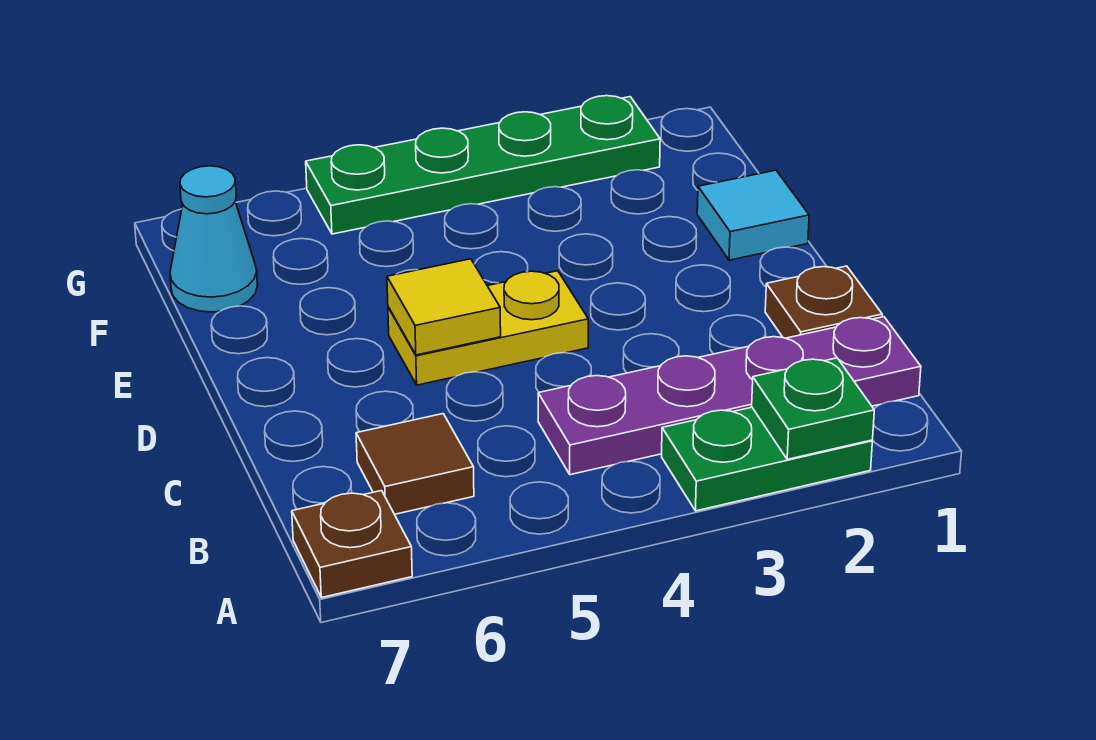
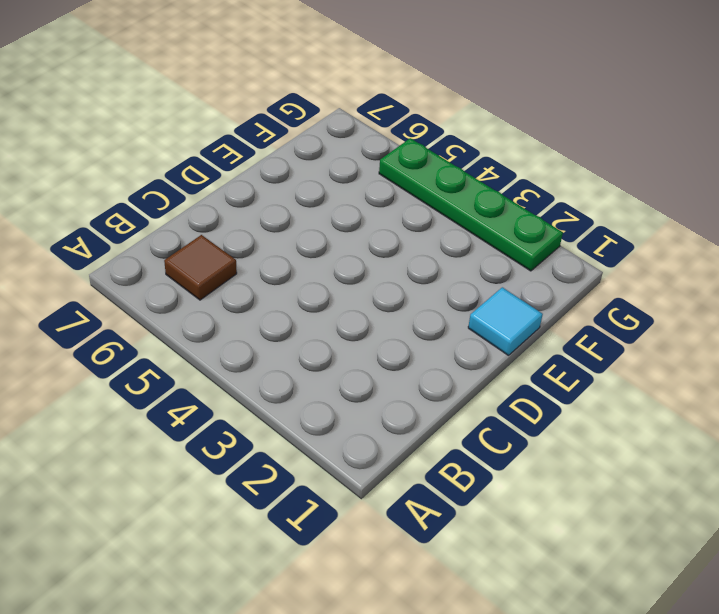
none -> green plate A2:A3 level 1
none -> brown plate A7 level 1

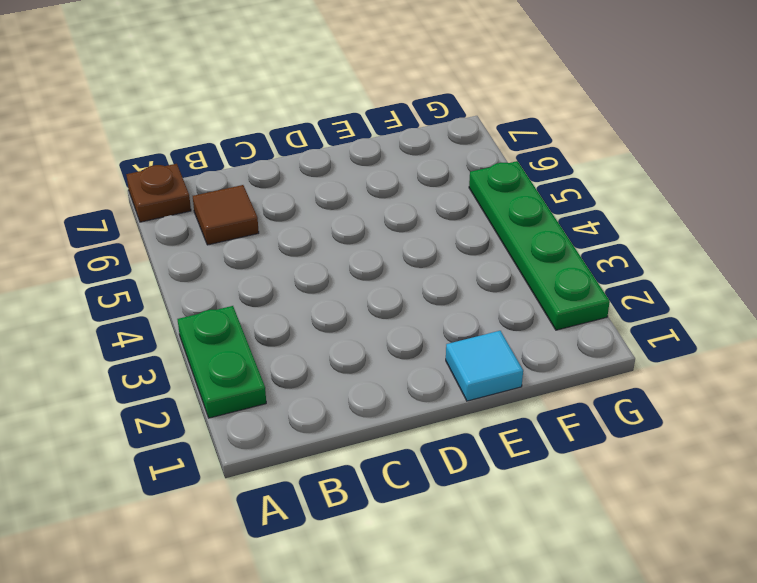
none -> purple plate B1:B4 level 1
none -> brown plate C1 level 1

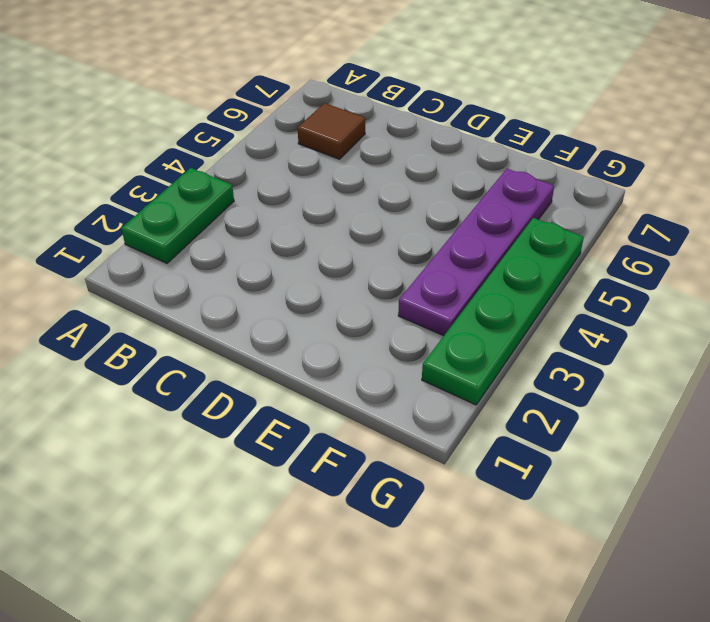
purple plate F3:F6 level 1 -> purple plate B1:B4 level 1
none -> brown plate A7 level 1
none -> brown plate C1 level 1

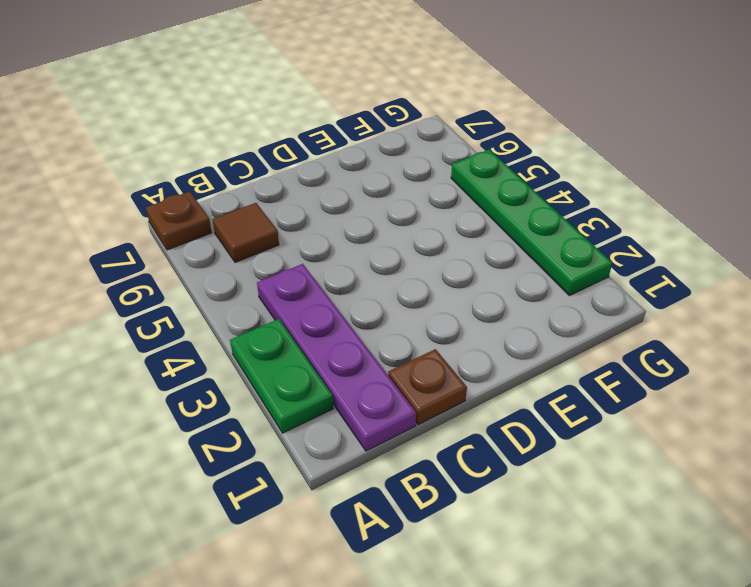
none -> yellow plate D4:D5 level 1
none -> cyan tile E1 level 1

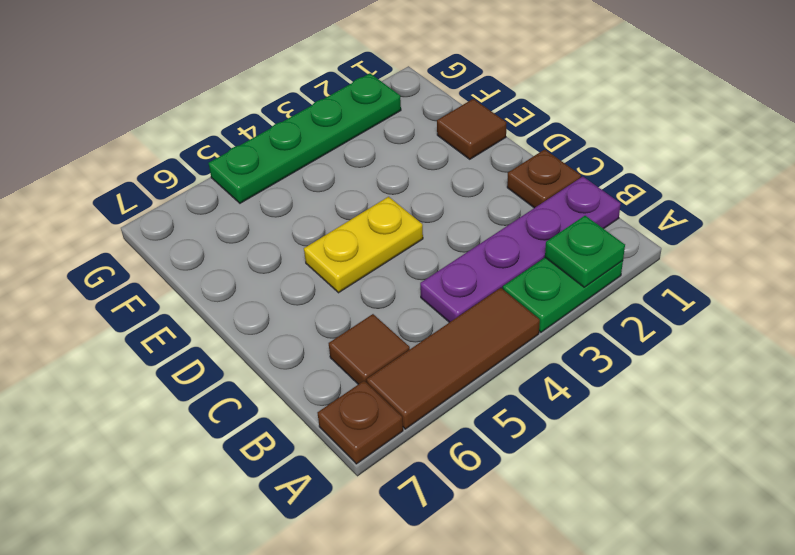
brown tile A4:A6 level 1 -> none
brown tile E1 level 1 -> cyan tile E1 level 1
none -> cyan cone F7 level 1
none -> yellow tile D5 level 2

